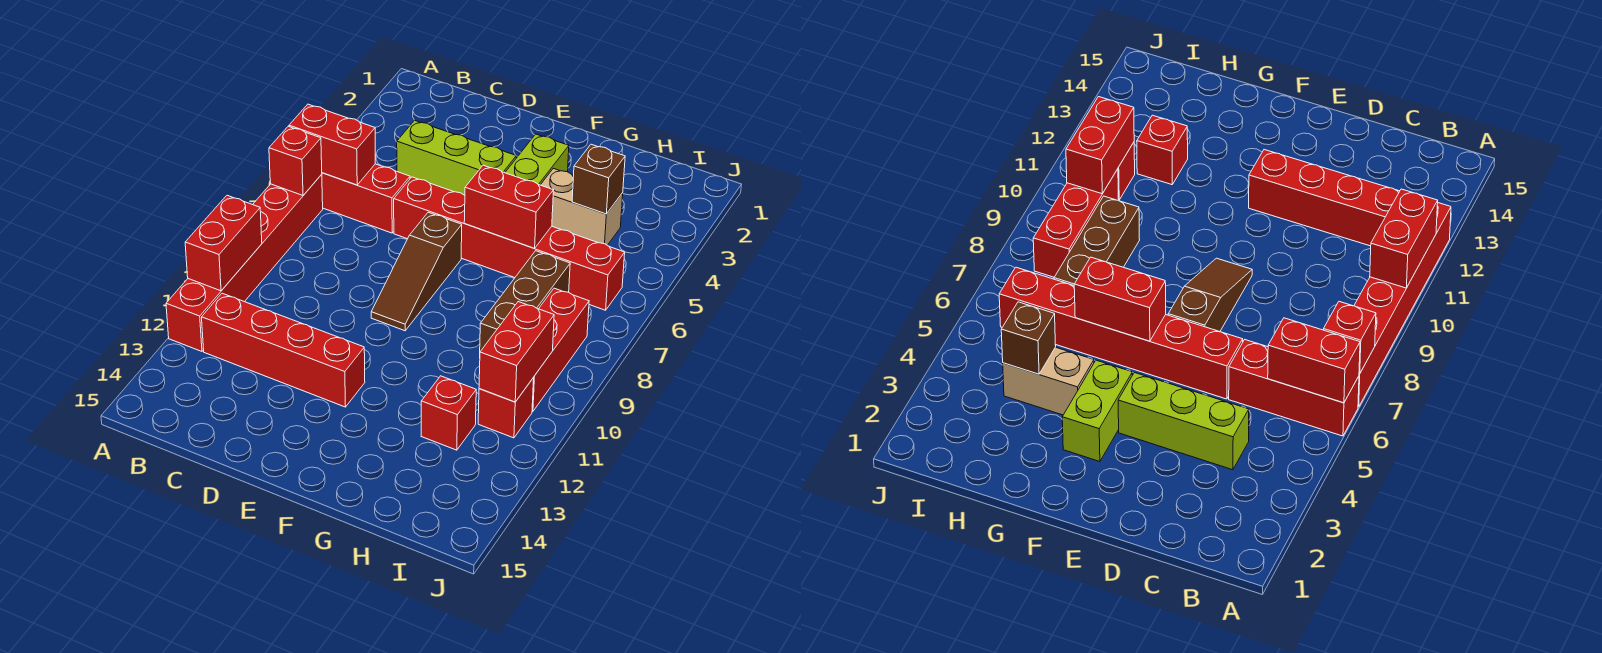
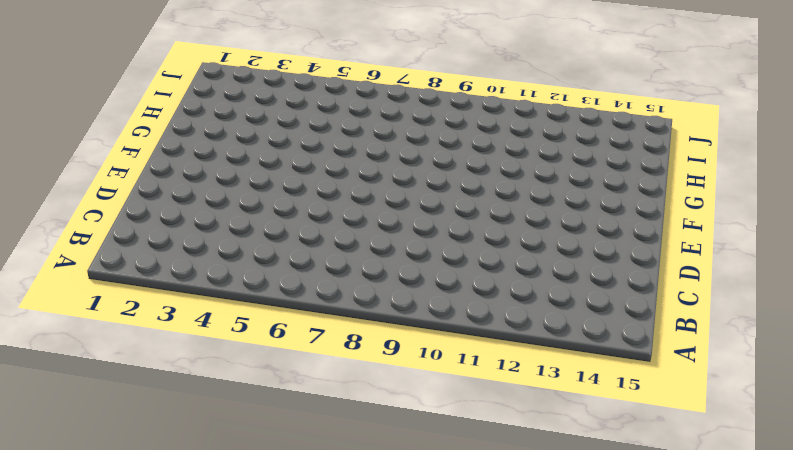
none -> red brick A6:C6 level 1
none -> red brick A7:A12 level 1
none -> red brick B12:E12 level 1

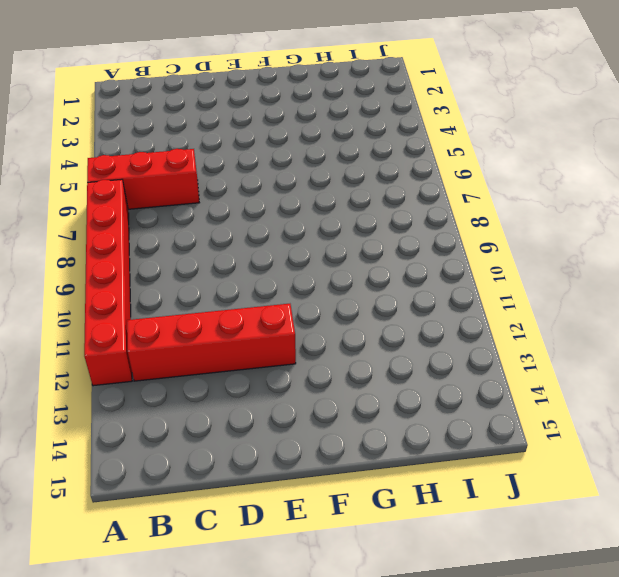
none -> lime brick C4:E4 level 1
none -> red brick D6:I6 level 1
none -> brown slope E7:E9 level 1 top 7

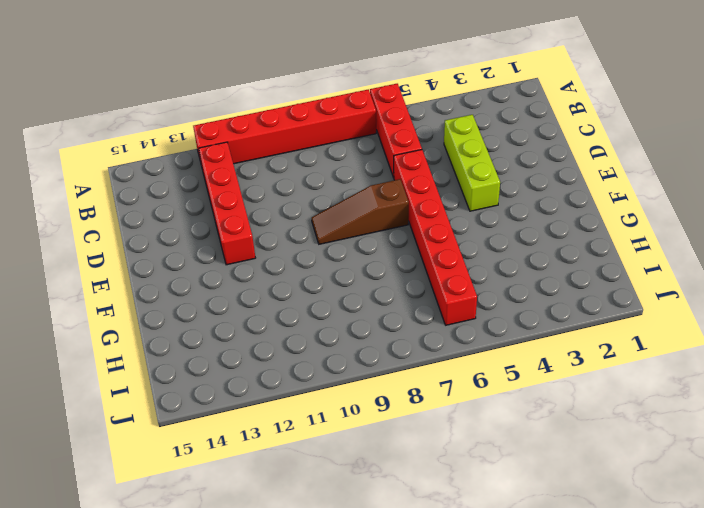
none -> lime brick F3:F4 level 1
none -> tan brick G4:H4 level 1
none -> brown brick H7:H9 level 1

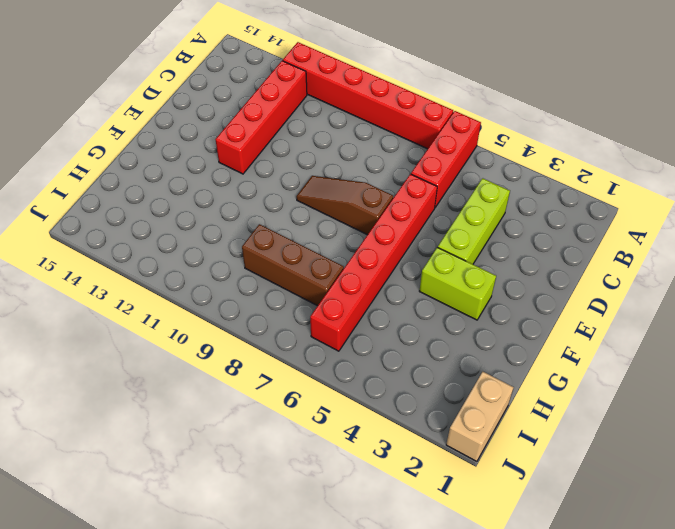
tan brick I1:J1 level 1 -> tan brick G4:H4 level 1
none -> red brick H12 level 1
none -> red brick I8:I10 level 1
none -> red brick I11 level 1

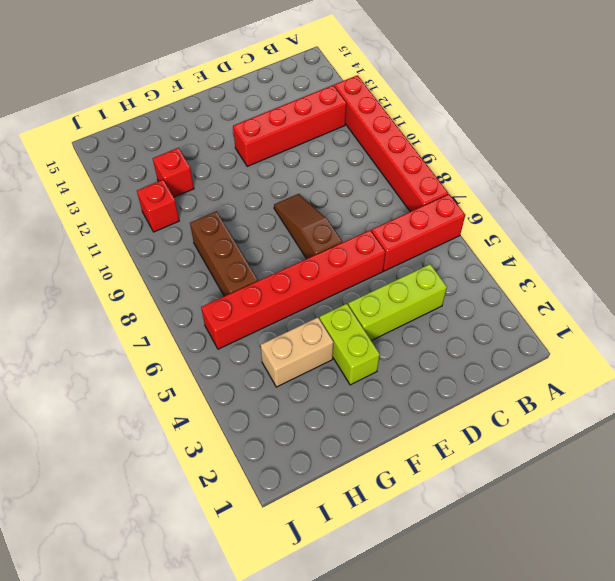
none -> red brick I8:I10 level 1
none -> red brick A6:B6 level 2
none -> red brick A7 level 2

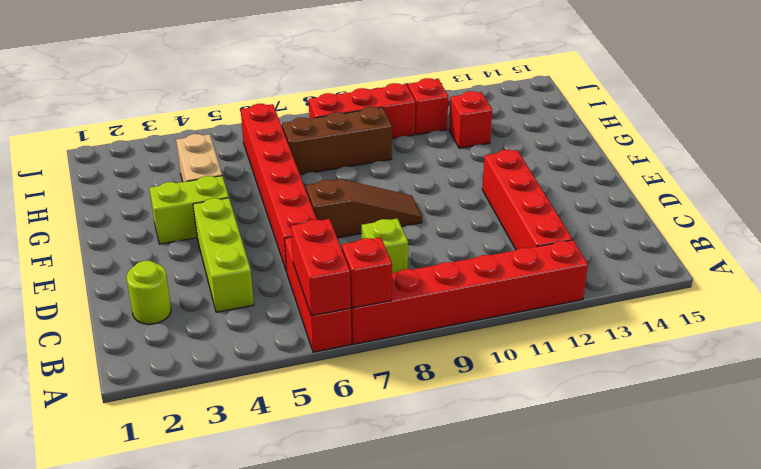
lime round brick C2 level 1 -> none
lime brick C8 level 1 -> none
none -> red brick A10:A11 level 2
none -> red brick F6:G6 level 2
none -> brown brick H4 level 2

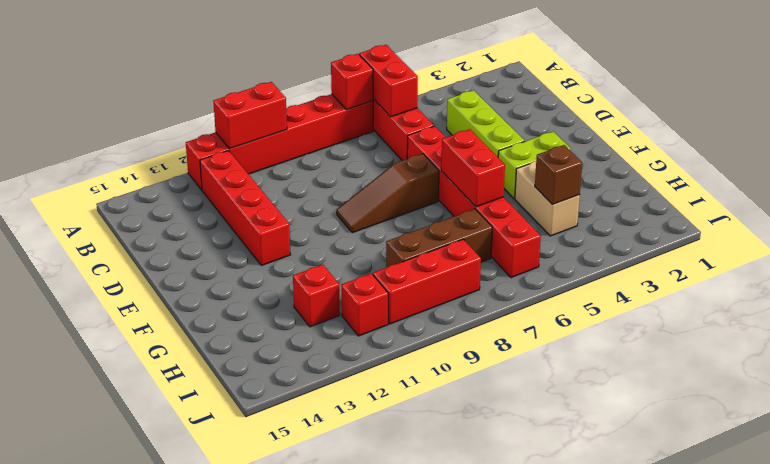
none -> red brick I10:I11 level 2

